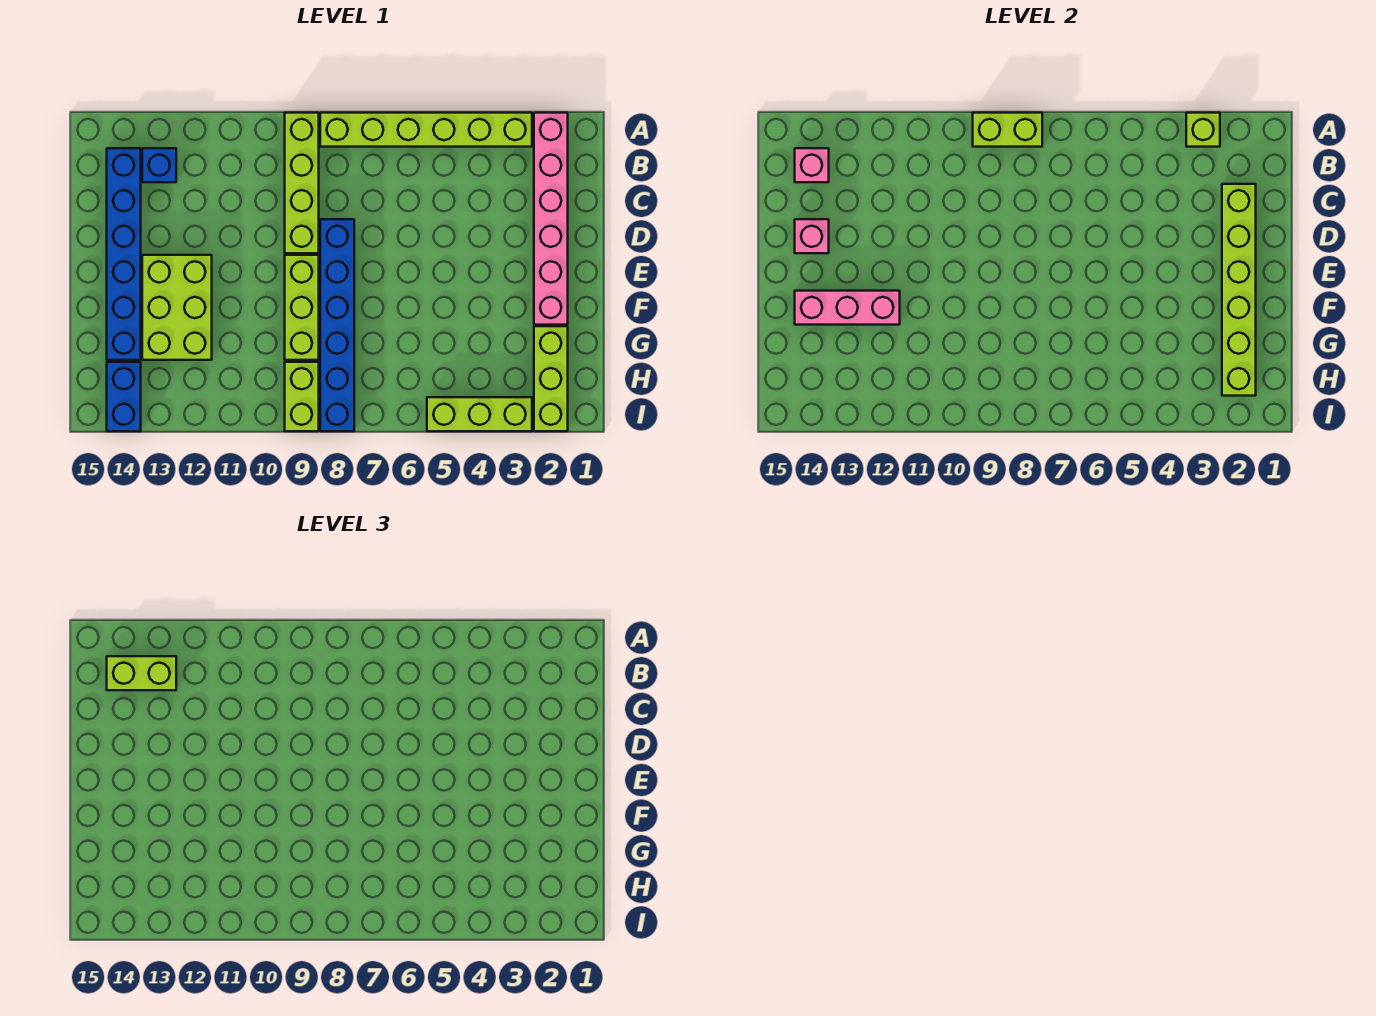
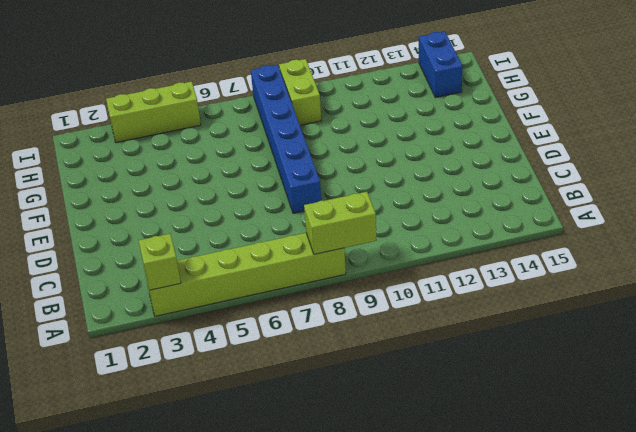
none -> pink brick A2:F2 level 1
none -> lime brick A9:D9 level 1
none -> blue brick B13 level 1

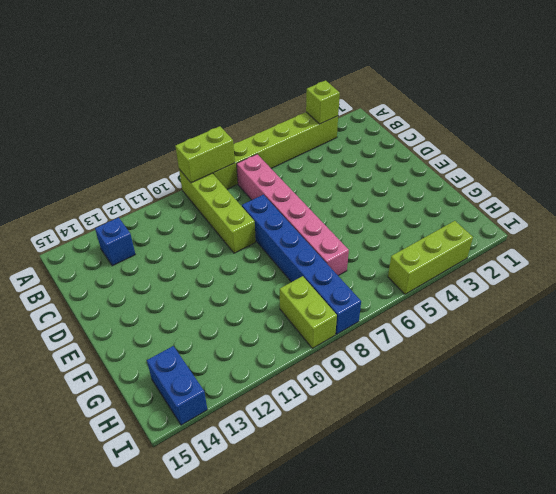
pink brick B7:G7 level 1 -> pink brick A2:F2 level 1
none -> blue brick B14:G14 level 1
none -> lime brick E9:G9 level 1
none -> lime brick E12:G13 level 1

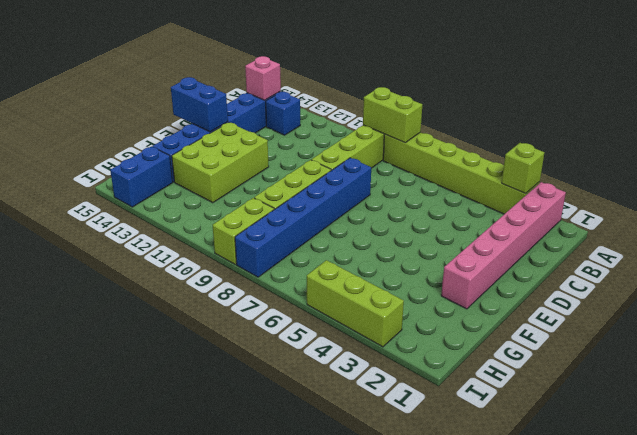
blue brick E14:E15 level 2 -> none
none -> lime brick G2:I2 level 1
none -> lime brick C2:H2 level 2
none -> pink brick D14 level 2

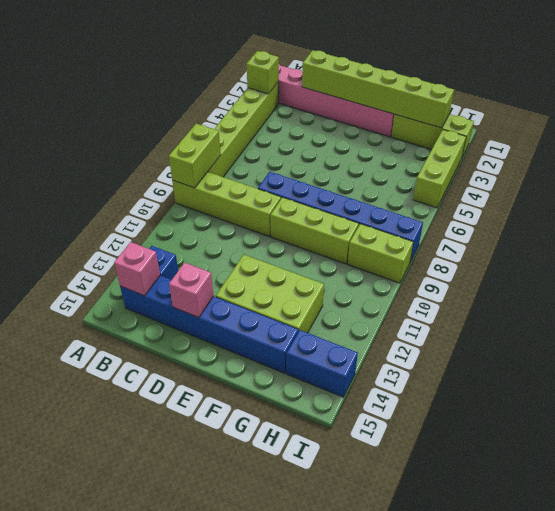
none -> pink brick F12:F14 level 2
none -> lime brick B13:B14 level 3

